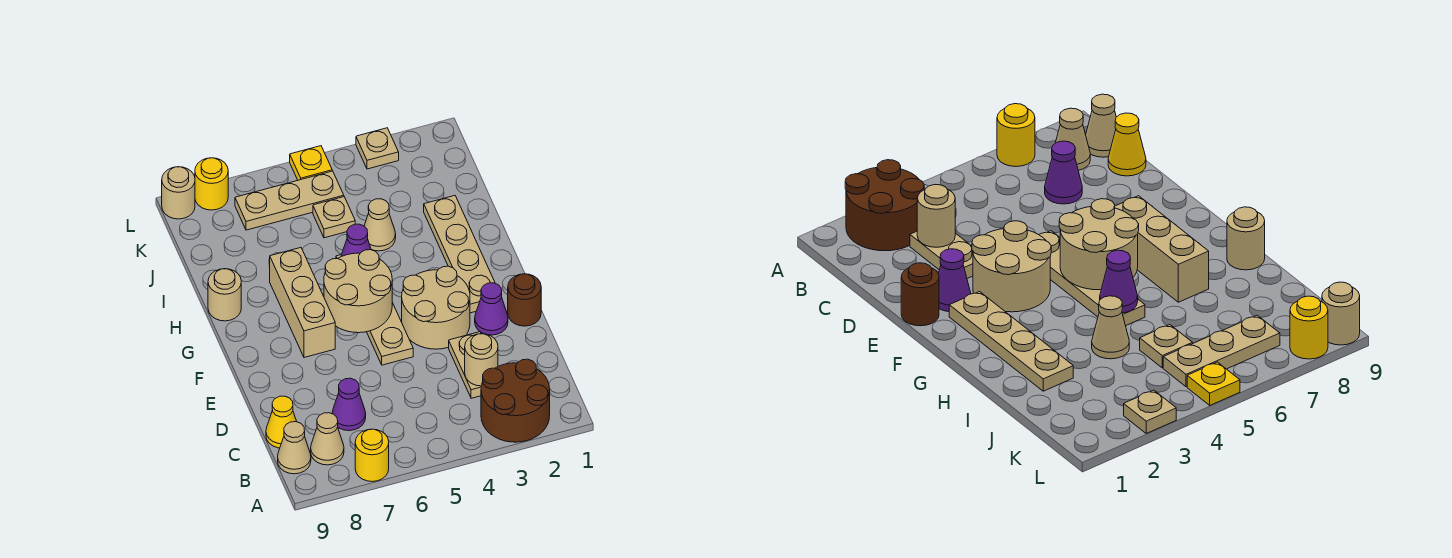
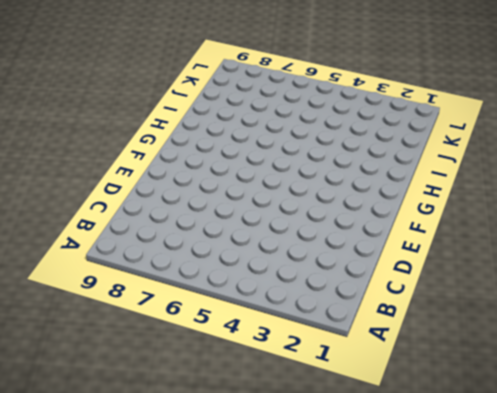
none -> brown round brick A2:B3 level 1
none -> yellow round brick A7 level 1
none -> tan cone B8 level 1

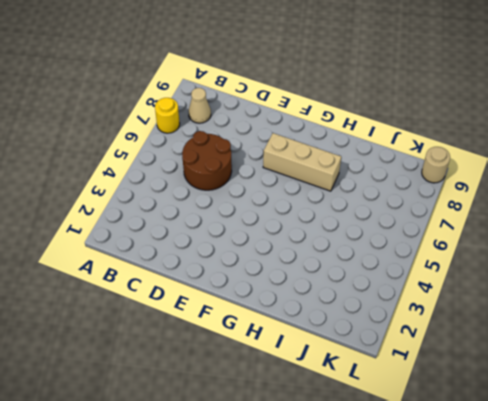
brown round brick C5:D6 level 1 -> brown round brick A2:B3 level 1
none -> tan cone B9 level 1
none -> tan plate C3:D3 level 1
none -> purple cone C7 level 1

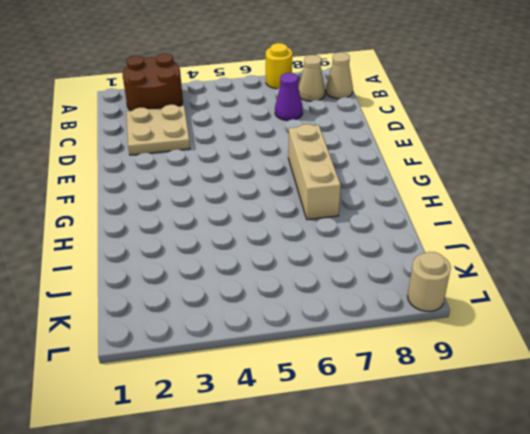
tan plate C2:D3 level 1 -> tan plate C3:D3 level 1
none -> yellow cone C9 level 1
none -> brown round brick E1 level 1
none -> purple cone E2 level 1

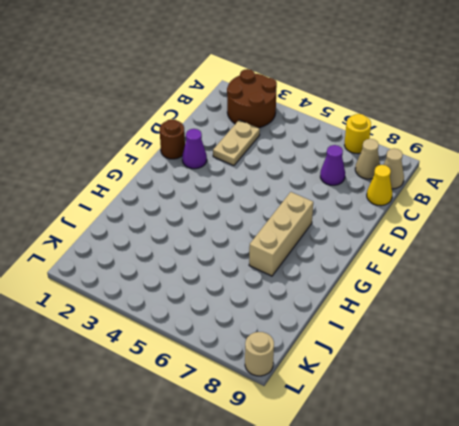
none -> tan round brick E3:F4 level 1
none -> tan plate E5:H5 level 1
none -> tan plate F2:I2 level 1

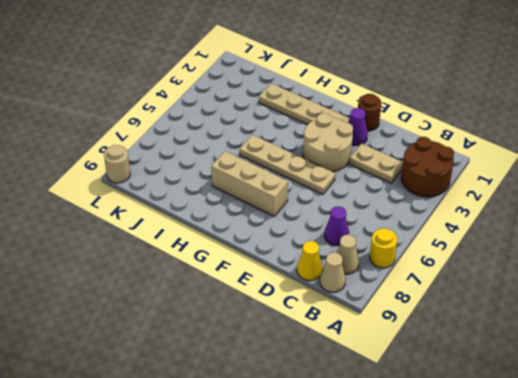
none -> tan round brick H9 level 1
none -> tan cone I4 level 1
none -> tan plate J5 level 1

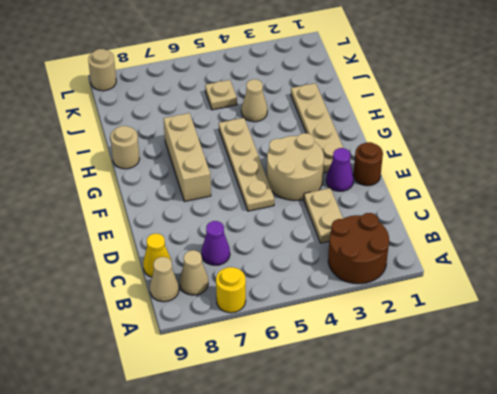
none -> tan plate K5:K7 level 1
none -> tan plate L3 level 1
none -> yellow plate L5 level 1

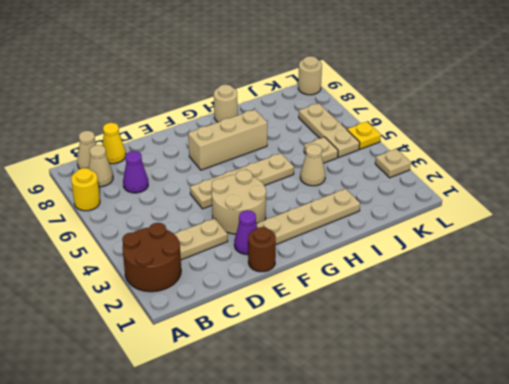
none -> yellow round brick L8 level 1
none -> tan round brick C3 level 2
none -> tan round brick F5:G6 level 2

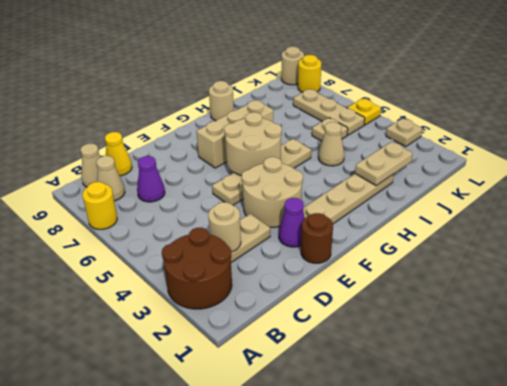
tan plate I2:J2 level 2 -> none
none -> purple cone H5 level 2

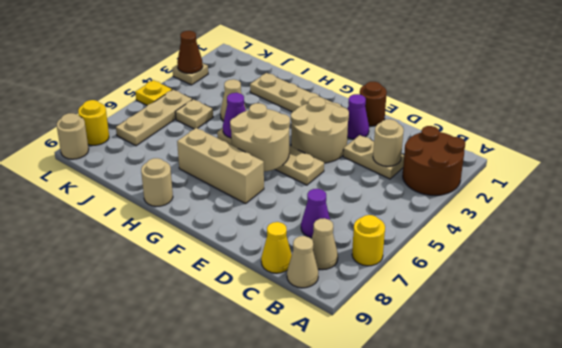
brown cone L3 level 2 -> none

